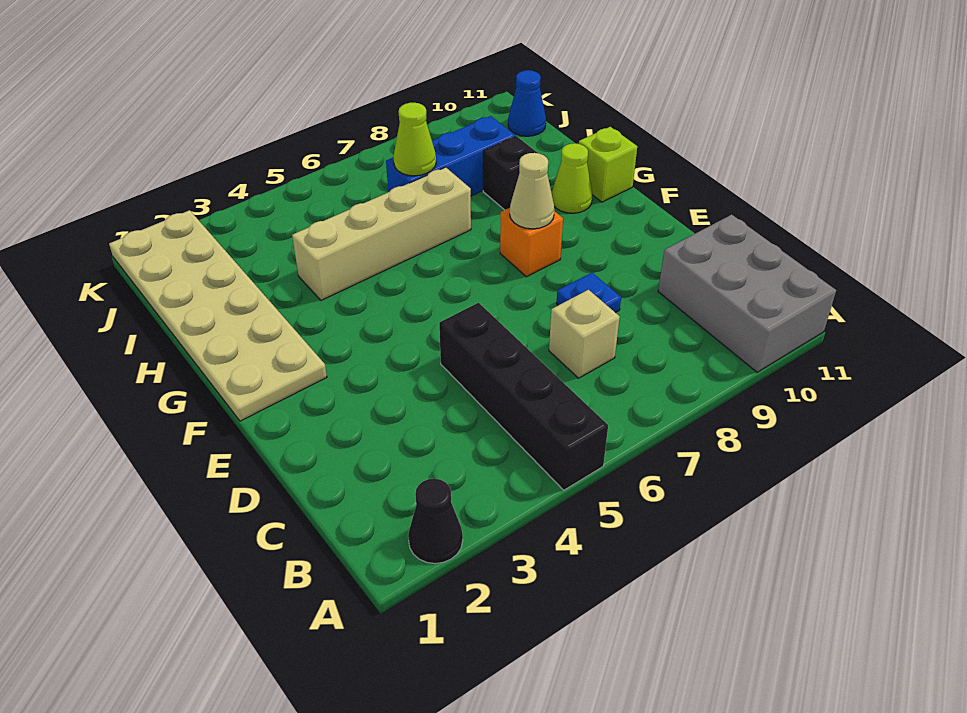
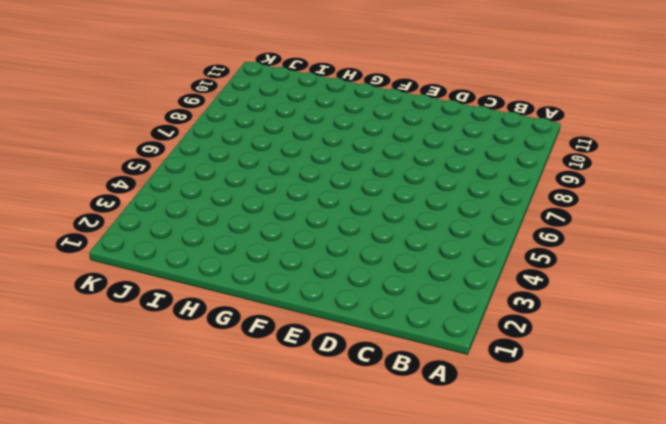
none -> black cone A2 level 1
none -> black brick A5:D5 level 1
none -> grey brick A10:C11 level 1

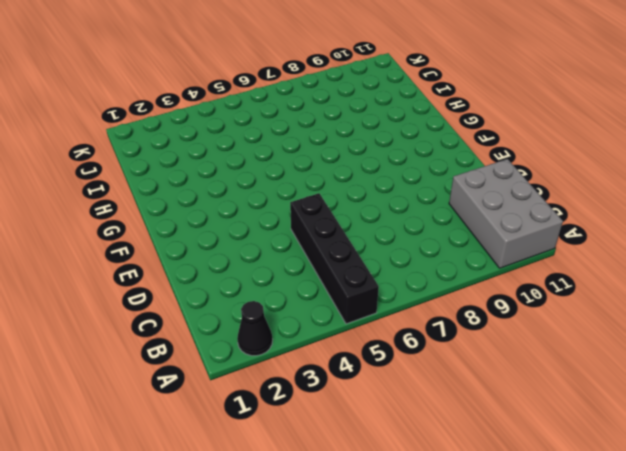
none -> tan brick C7 level 1
none -> blue plate D8 level 1
none -> tan plate F1:K2 level 1

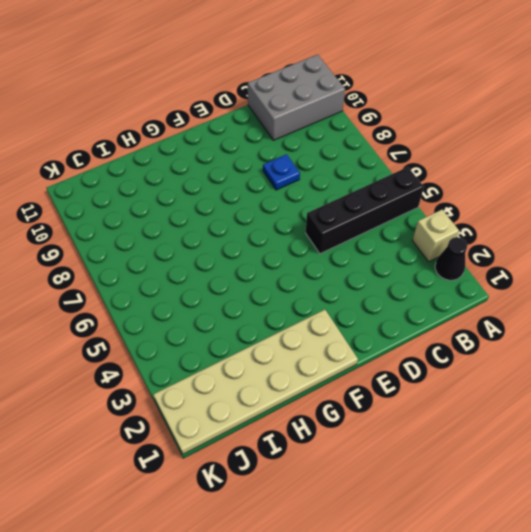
tan brick A3 level 1 -> tan brick C7 level 1
none -> orange brick F8 level 1
none -> lime cone G10 level 1
none -> lime brick G11 level 1

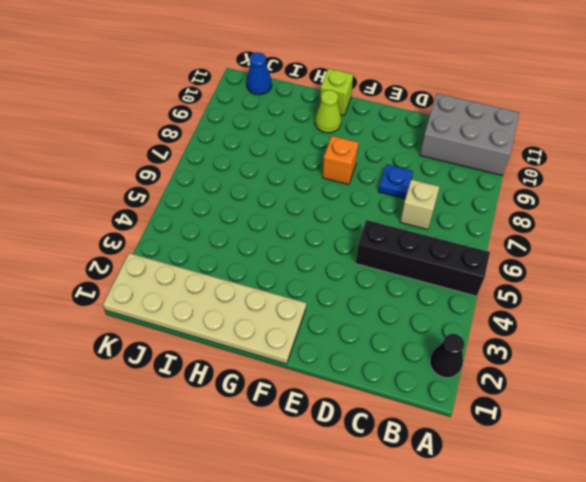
none -> tan brick H4:H7 level 1
none -> black brick H9 level 1
none -> blue brick I7:I9 level 1

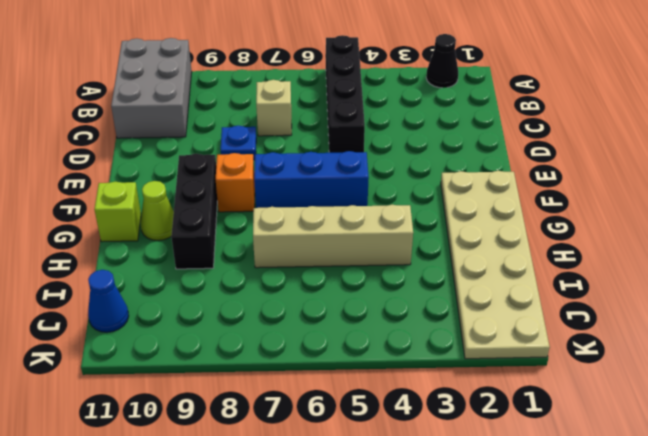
blue brick F5:F7 level 1 -> blue brick I7:I9 level 1
black brick F9:H9 level 1 -> black brick H9 level 1
none -> tan cone F8 level 2
none -> lime cone I7 level 2

